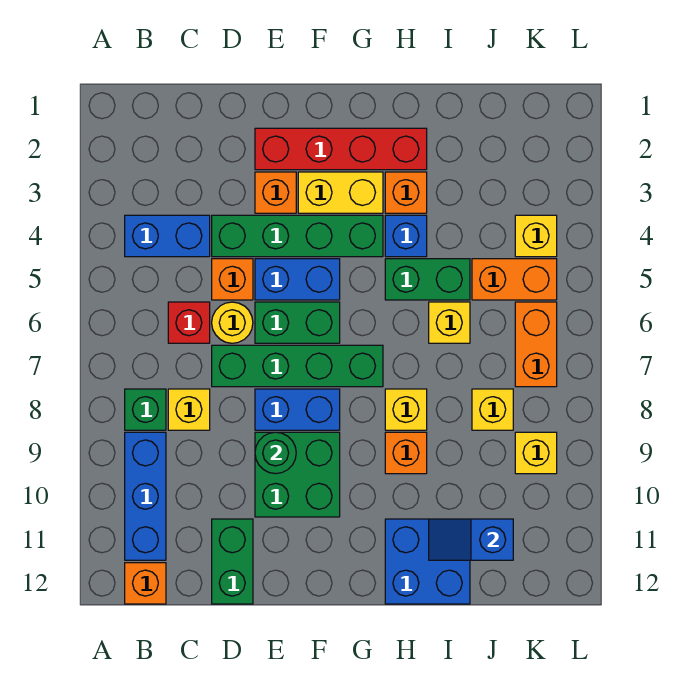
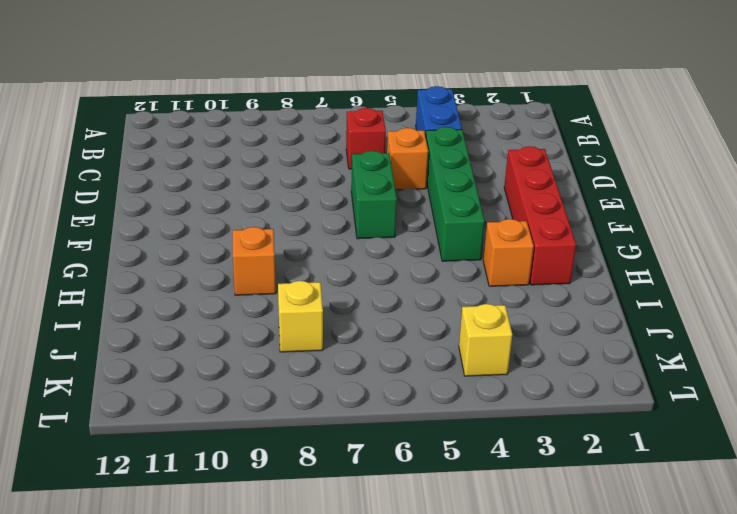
none -> green brick B8 level 1
none -> blue brick B9:B11 level 1
none -> orange brick B12 level 1
none -> yellow brick C8 level 1

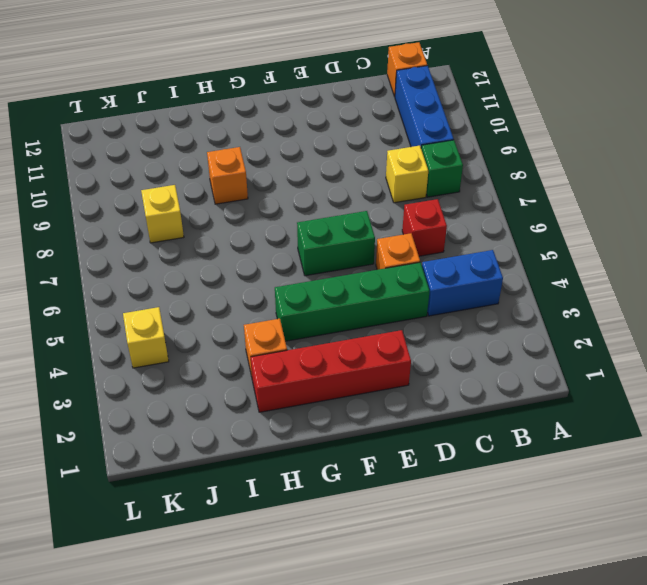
none -> yellow round brick D6 level 1
none -> green brick D7:G7 level 1
none -> green brick D11:D12 level 1
none -> orange brick E3 level 1

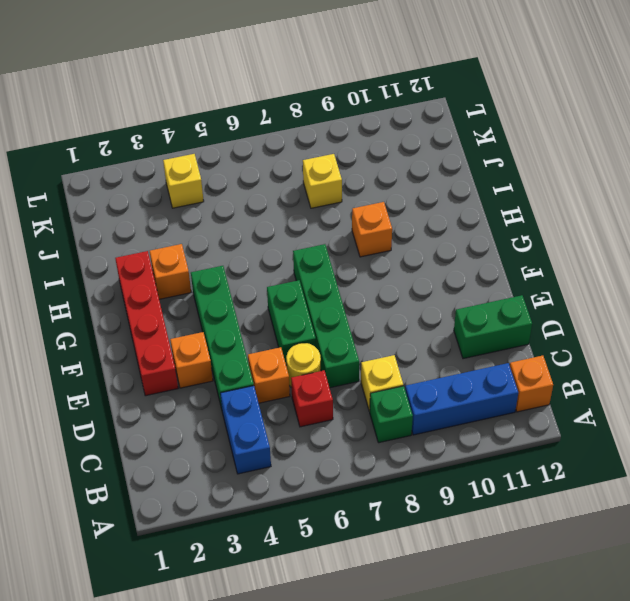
none -> blue brick E5:F5 level 1
none -> blue brick E8:F8 level 1
none -> green brick E9:F10 level 1
none -> yellow brick F3:G3 level 1

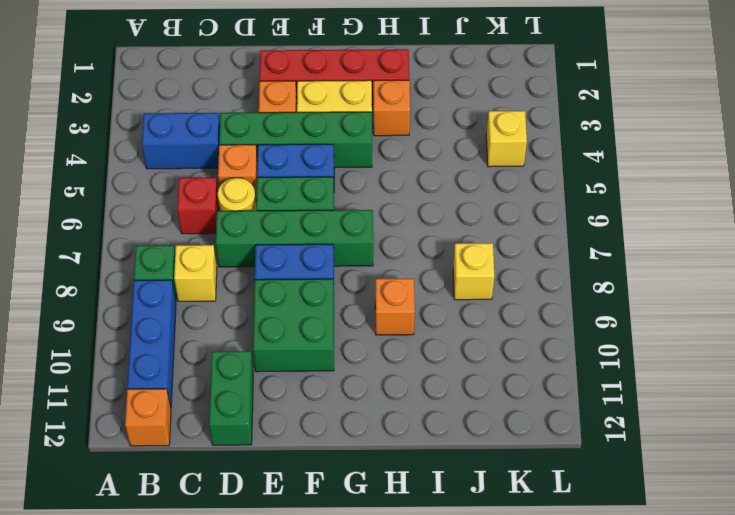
none -> blue brick H4 level 1
none -> green brick H5:I5 level 1
none -> yellow brick H8 level 1
none -> blue brick H11:I12 level 1

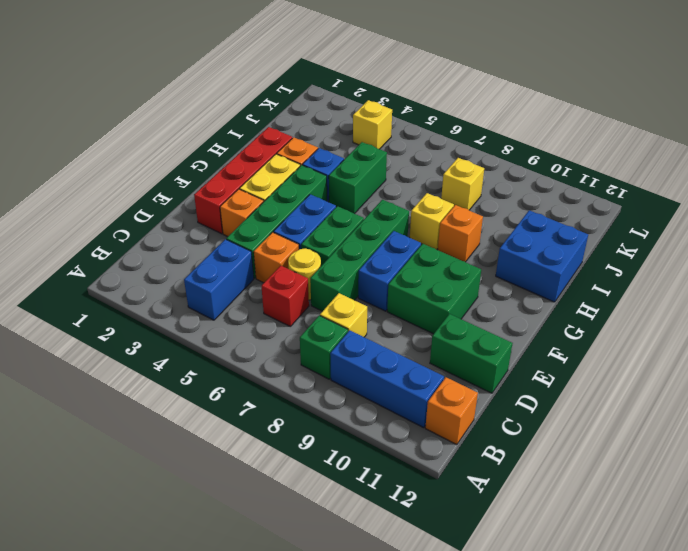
none -> yellow brick I6 level 1
none -> orange brick J5:K5 level 1
none -> orange brick K6:K7 level 1
none -> yellow brick K9 level 1

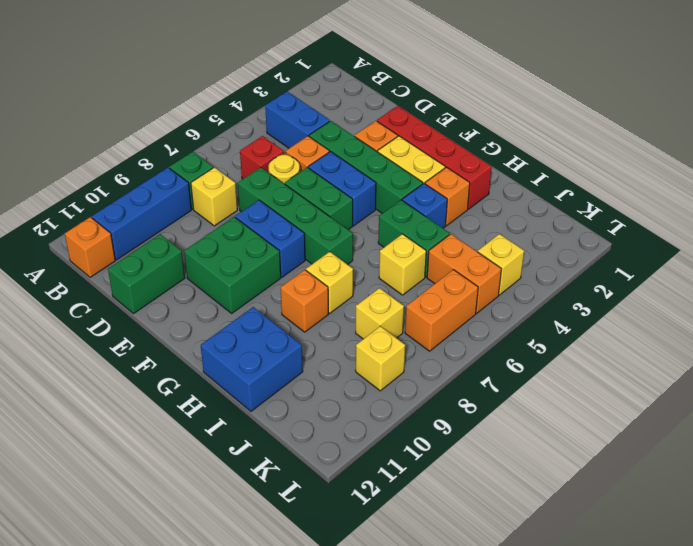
none -> green round brick E9 level 2
none -> blue slope I11:J11 level 2 top J

